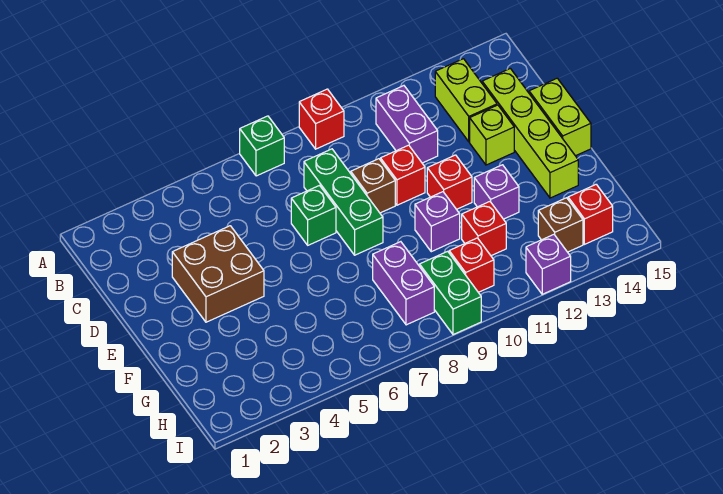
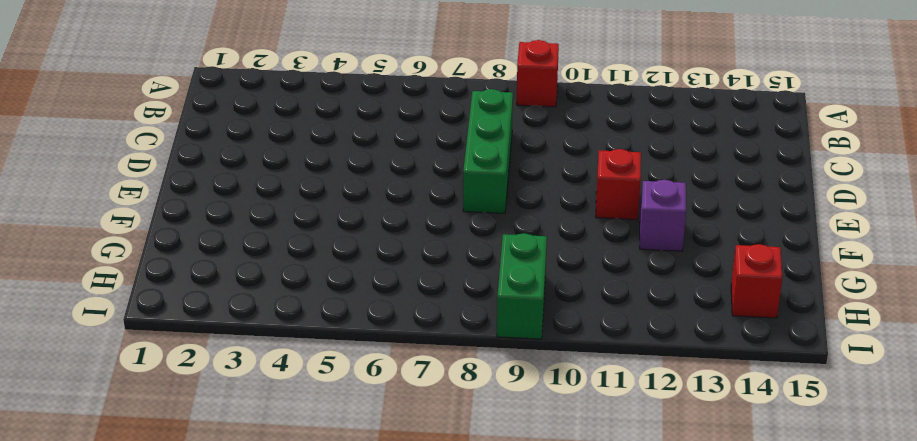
none -> green brick A7 level 1
none -> purple brick B11:C11 level 1
none -> lime brick B13:C13 level 1

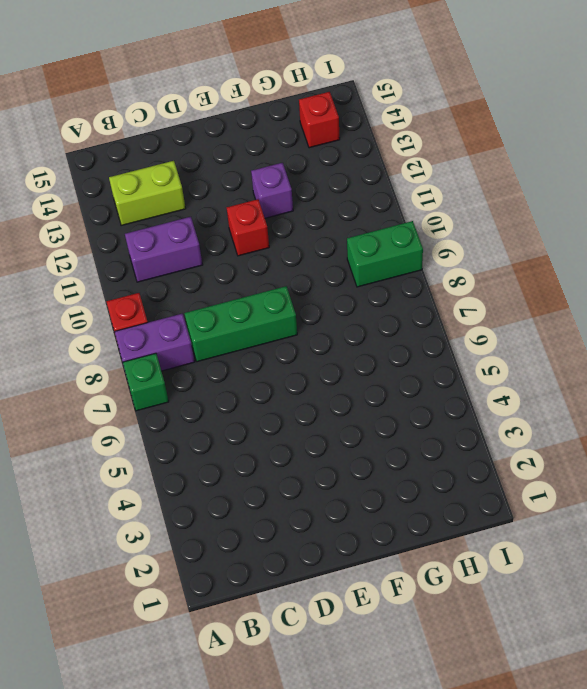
purple brick A8:B8 level 1 -> purple brick G8:H8 level 1
none -> lime brick C14:F14 level 1
none -> brown brick D3:E4 level 1
none -> green brick D7 level 1

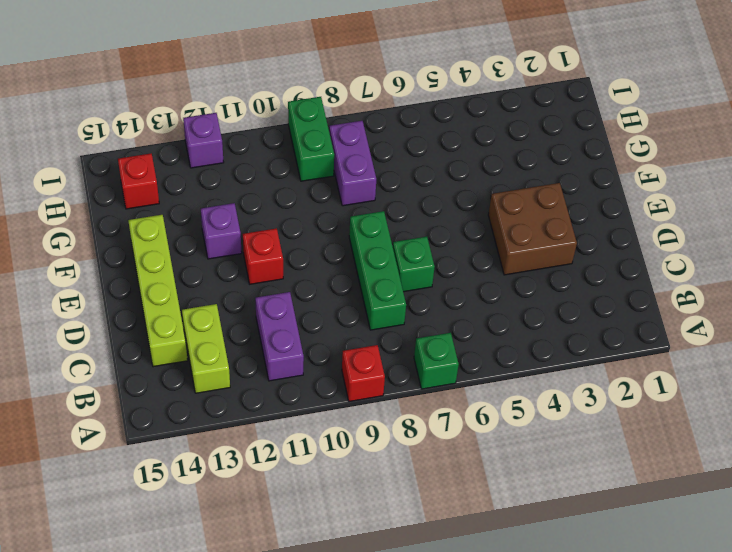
none -> brown brick D9 level 1
none -> red brick D10 level 1
none -> lime brick D13 level 1

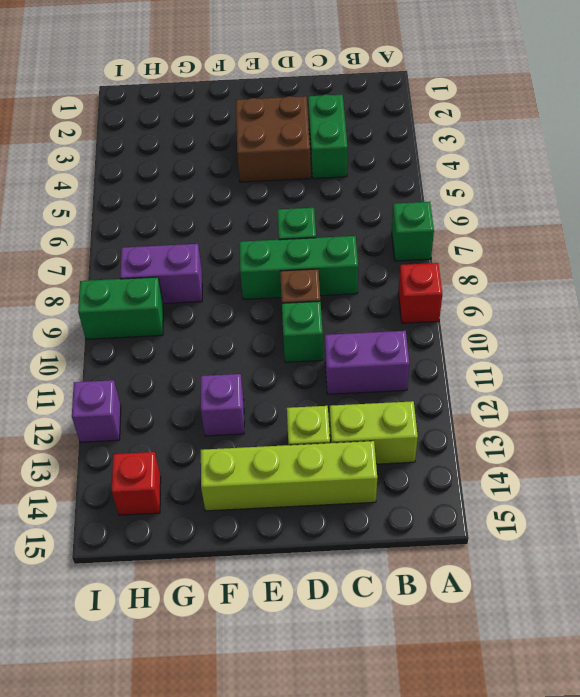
green brick C3:C4 level 1 -> none
green brick D10 level 1 -> red brick D10 level 1
none -> lime brick D15:E15 level 1
none -> red brick E11 level 1
none -> purple brick F10 level 1

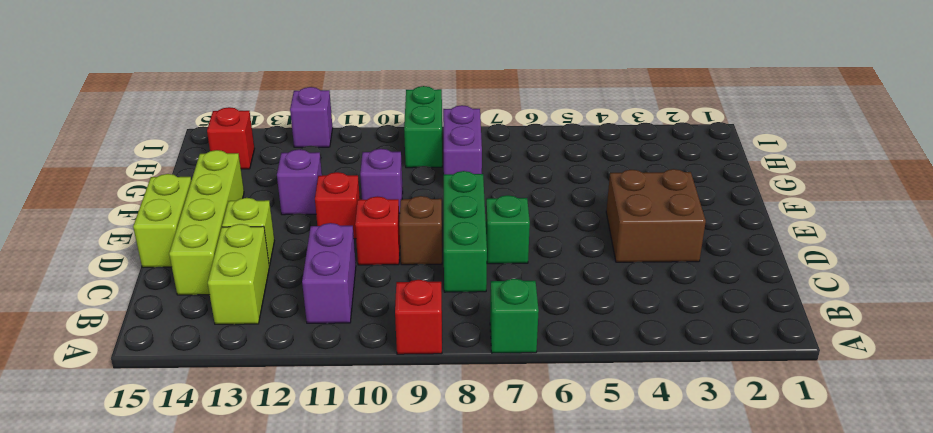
none -> red brick G11 level 1
none -> red brick H10 level 1
none -> brown brick H13 level 1

